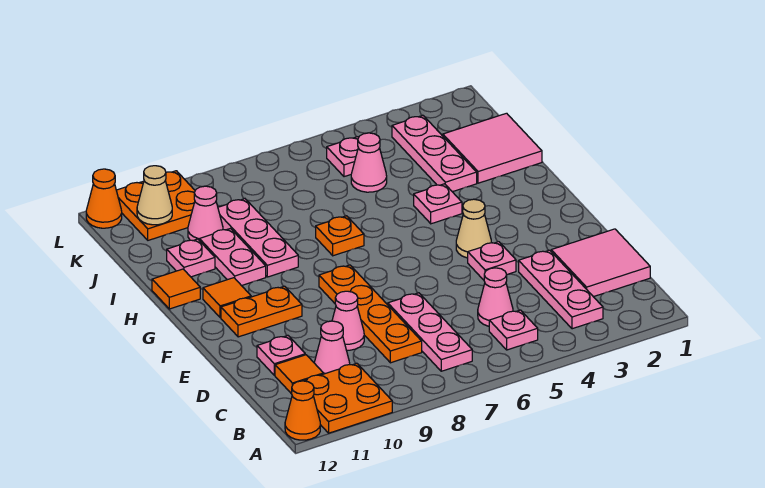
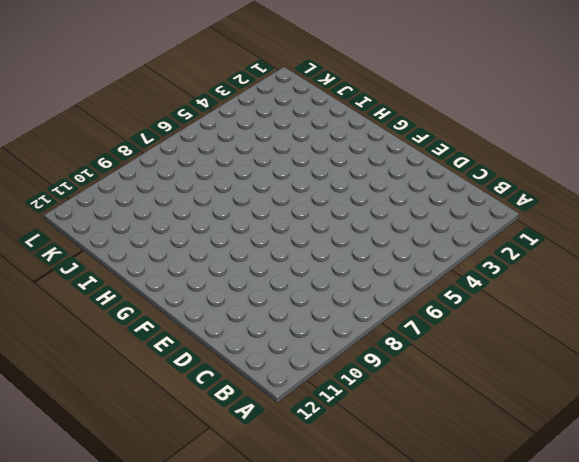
none -> orange plate A10:B11 level 1
none -> orange cone A12 level 1
none -> pink plate B3:D3 level 1
none -> pink plate B5 level 1

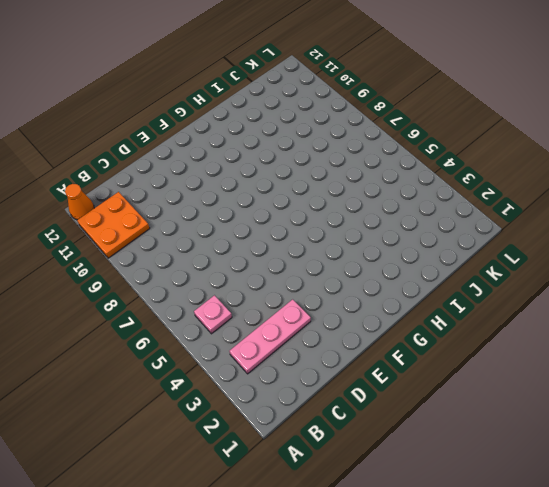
none -> pink plate B7:D7 level 1
none -> pink tile C1:D2 level 1
none -> pink cone C5 level 1
none -> orange plate C8:F8 level 1

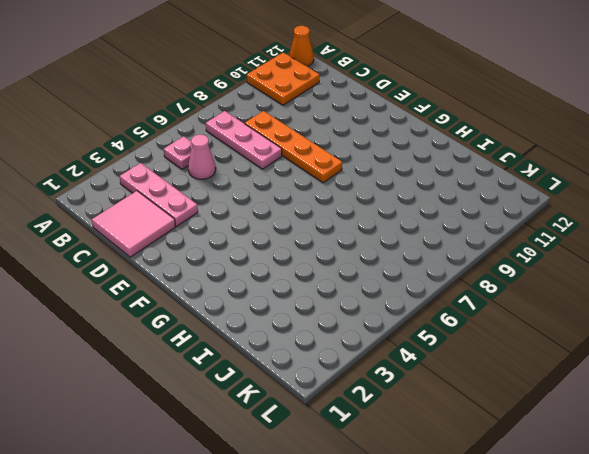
none -> pink cone C10 level 1
none -> orange tile C11 level 1
none -> pink cone D9 level 1
none -> pink plate D11 level 1

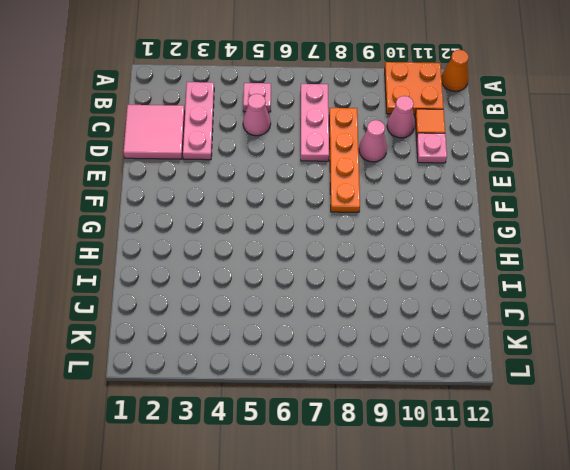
none -> pink plate E4 level 1
none -> tan cone F4 level 1
none -> orange plate F10:F11 level 1
none -> orange tile G11 level 1

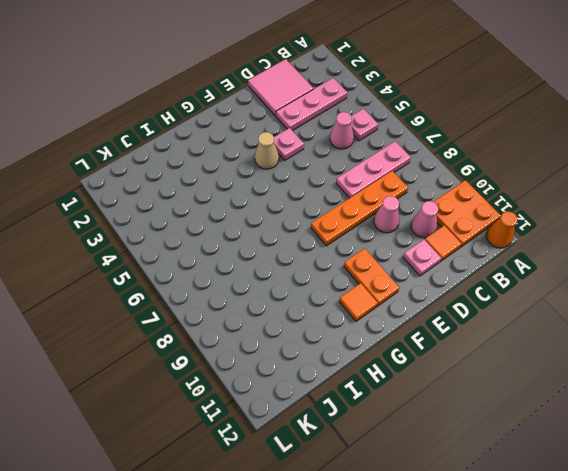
none -> pink plate H4 level 1
none -> orange plate H7 level 1
none -> pink plate H9:J9 level 1
none -> pink plate H10:I10 level 1

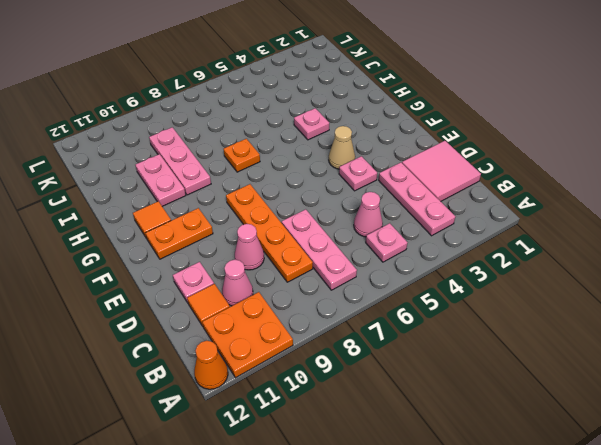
none -> orange tile H12 level 1
none -> pink tile I1:J2 level 1
none -> pink plate I3:K3 level 1
none -> pink plate I11 level 1

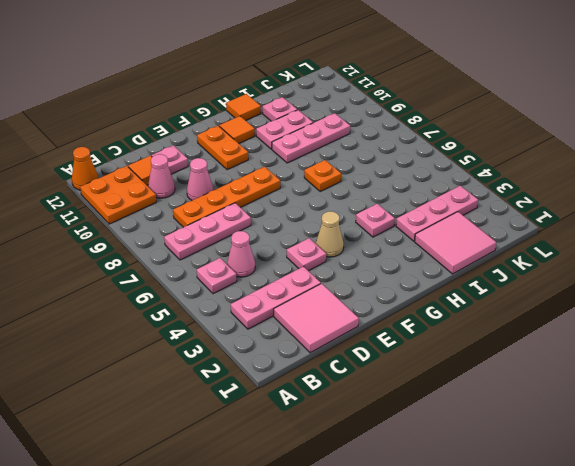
none -> pink cone J5 level 1
none -> pink cone J10 level 1
none -> pink plate K5 level 1
none -> orange plate K10:L11 level 1

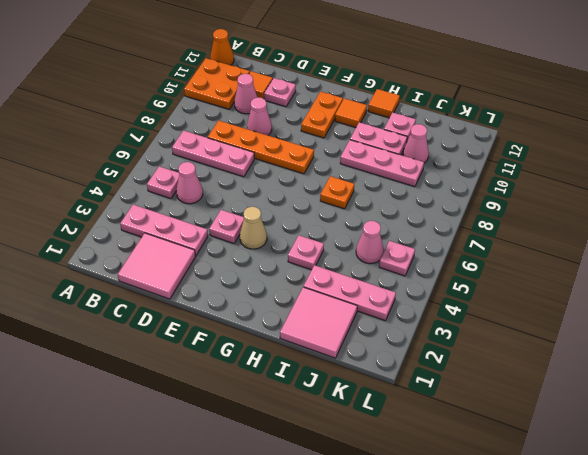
none -> orange plate K10:L11 level 1
none -> orange cone L12 level 1
none -> tan cone K11 level 2

